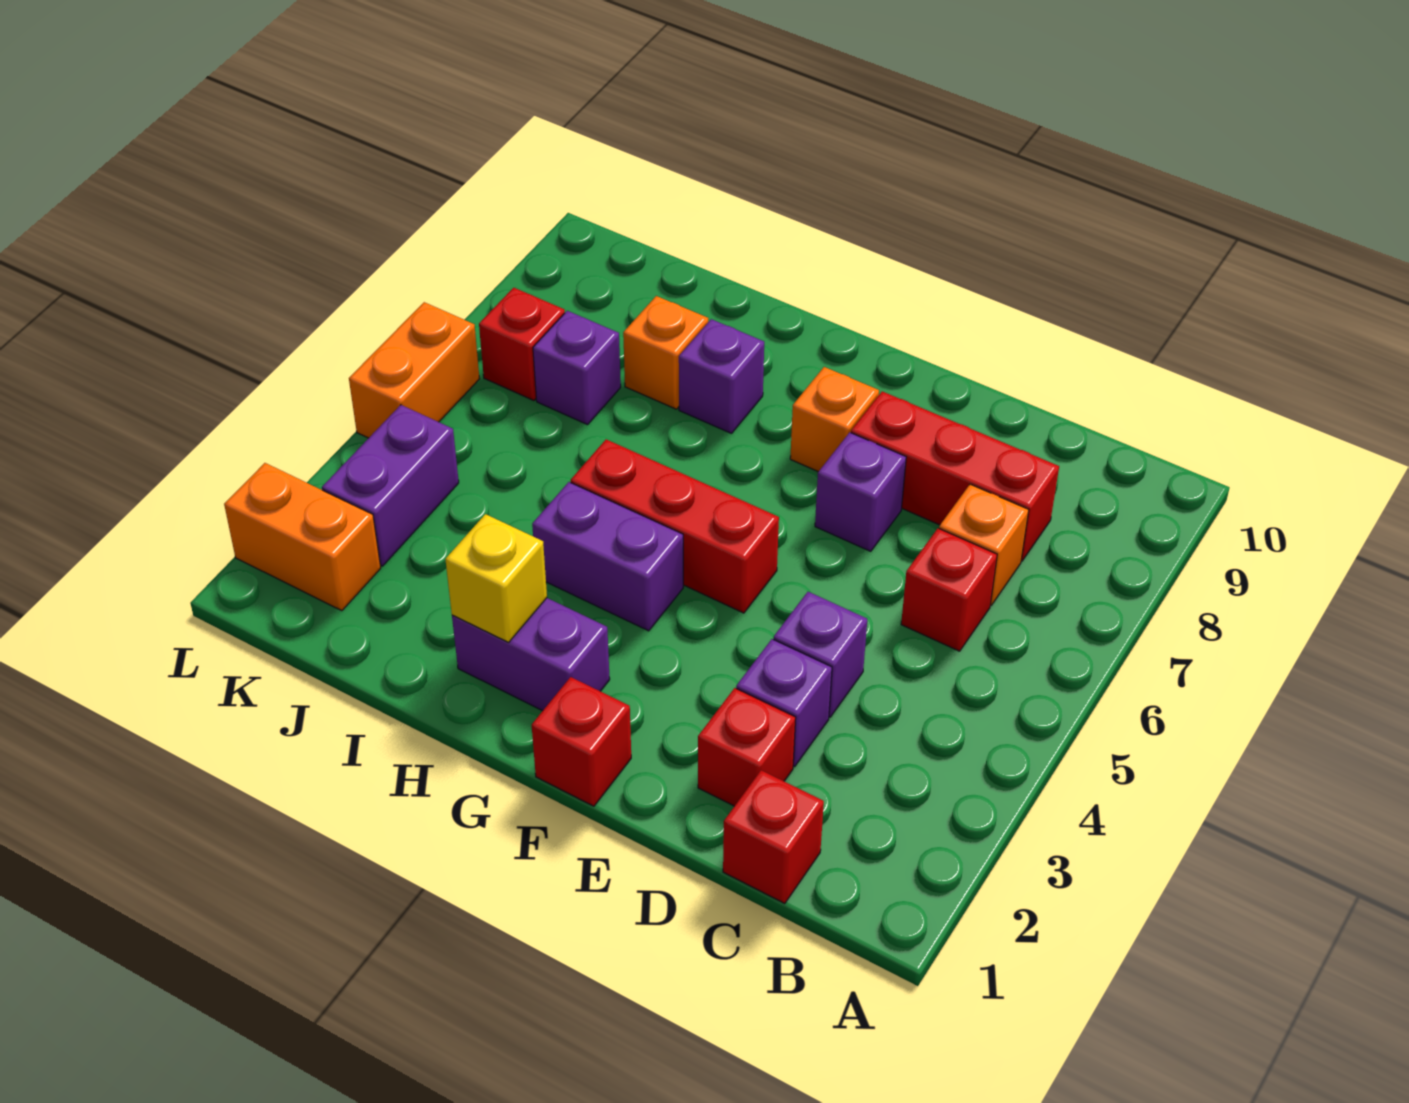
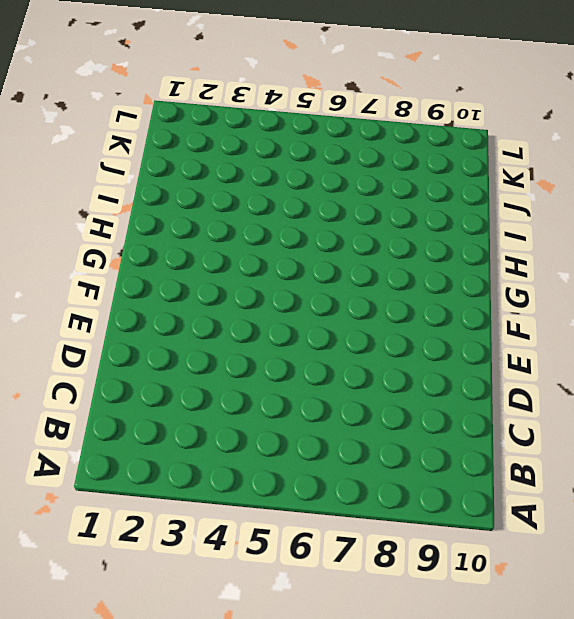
none -> red brick C1 level 1
none -> red brick C6 level 1
none -> orange brick C7 level 1

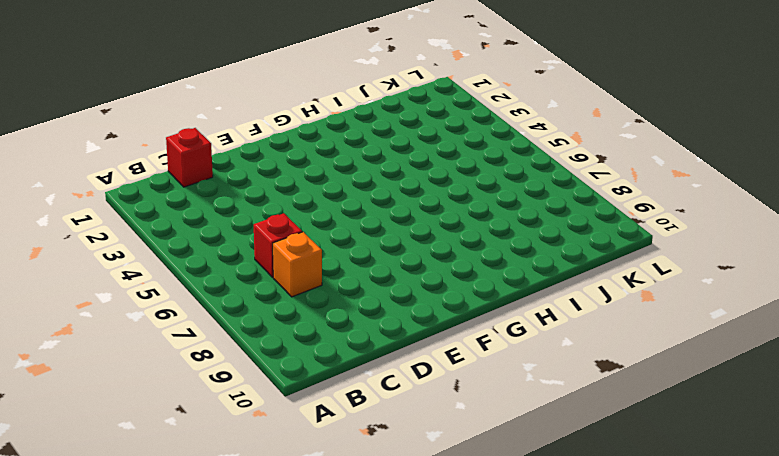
none -> red brick C8:E8 level 1
none -> red brick D2 level 1
none -> purple brick D3 level 1

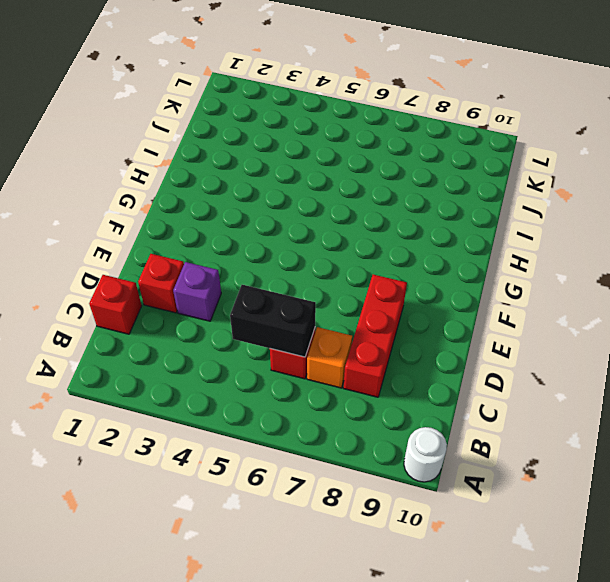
white round brick A10 level 1 -> none
black brick C5:C6 level 2 -> none
none -> purple brick D4 level 1
none -> purple brick E7 level 1
none -> red brick F1 level 1

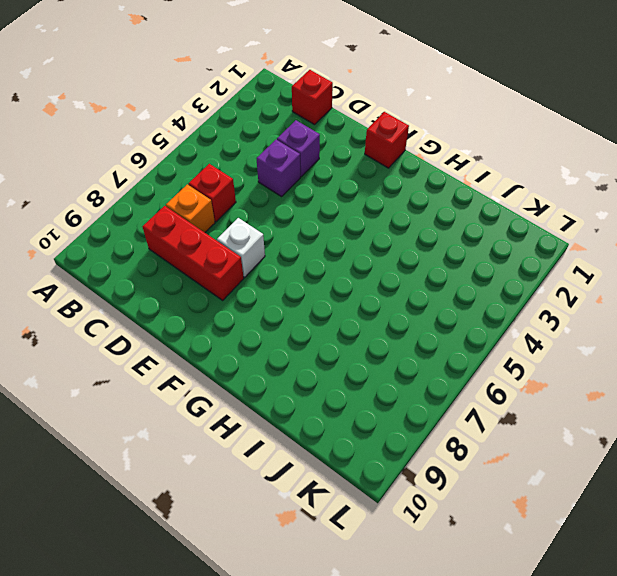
white brick E7 level 1 -> purple brick E7 level 1
none -> red brick D2 level 1
none -> red brick F5:H5 level 1
none -> orange brick F8 level 1

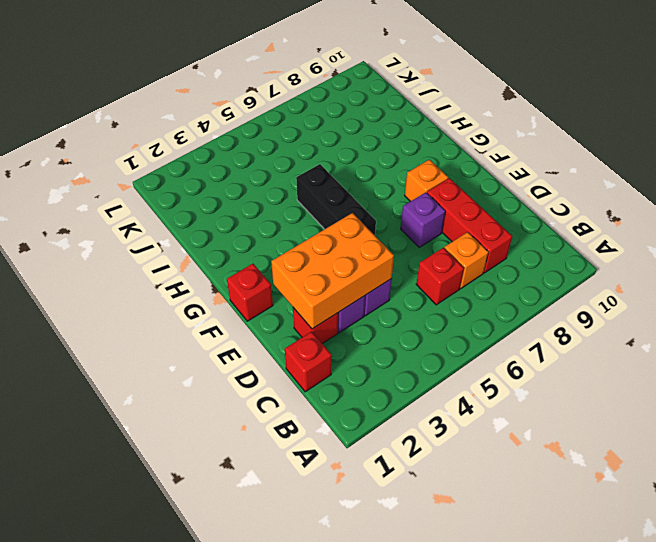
orange brick D2:E4 level 2 -> none
black brick F5:H5 level 1 -> red brick F5:H5 level 1
none -> purple brick G2:H2 level 1
none -> purple brick G4:H4 level 1
none -> purple brick H8 level 1

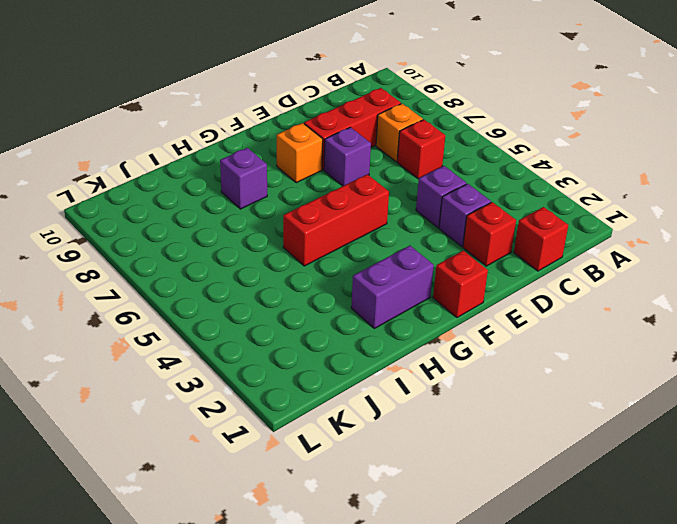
none -> purple brick G4:H4 level 1
none -> orange brick I8 level 1
none -> purple brick J7 level 1

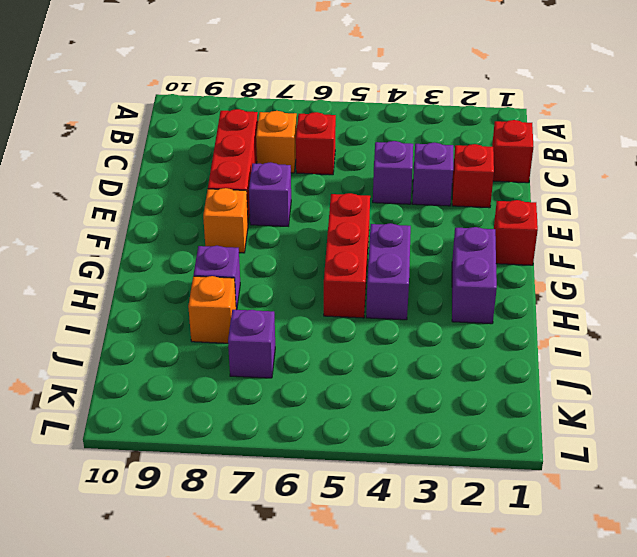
none -> orange brick K2:L2 level 1
none -> purple brick K3:K4 level 1
none -> red brick K7 level 1

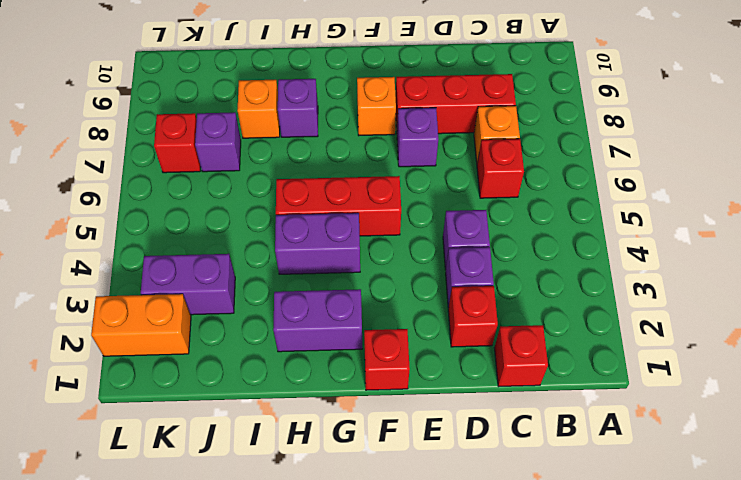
purple brick J3:K3 level 1 -> purple brick K3:K4 level 1
none -> orange brick L5:L6 level 1
none -> yellow brick H2 level 2

